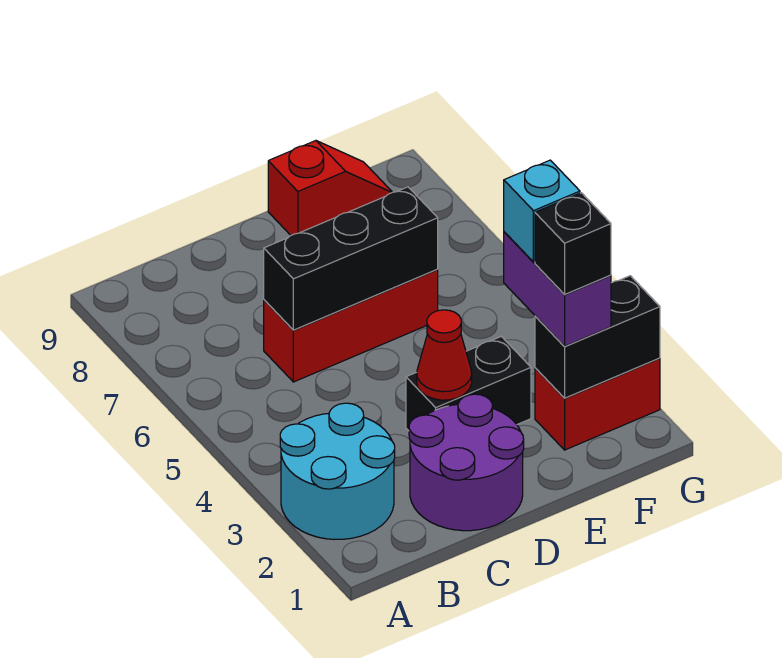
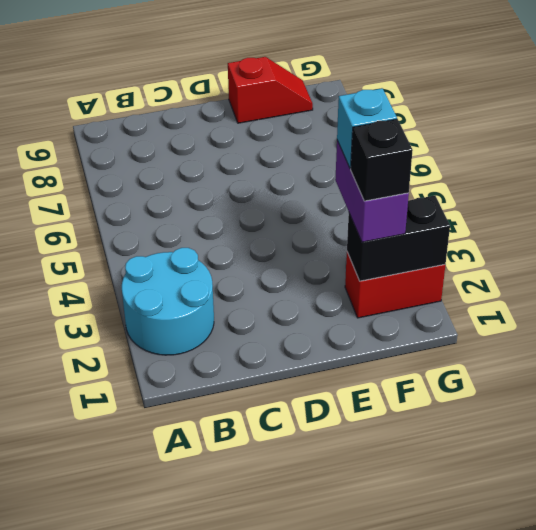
none -> purple round brick C1:D2 level 1
none -> red brick C6:E6 level 1
none -> black brick D3:E3 level 1

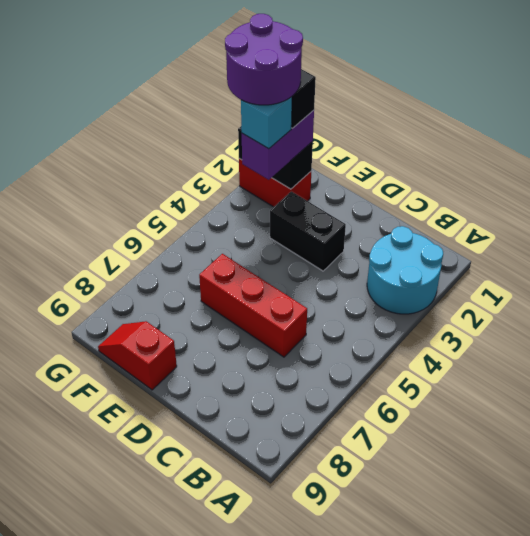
purple round brick F2:G3 level 5 -> purple round brick C1:D2 level 1
none -> black brick C6:E6 level 2
none -> red cone D3 level 2

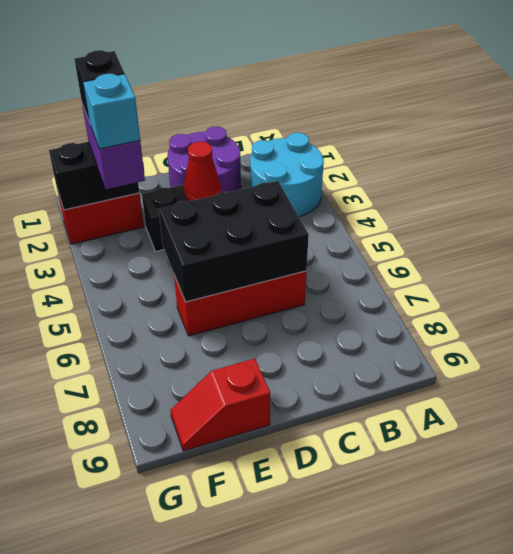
black brick C5:E6 level 2 -> black brick C6:E6 level 2

